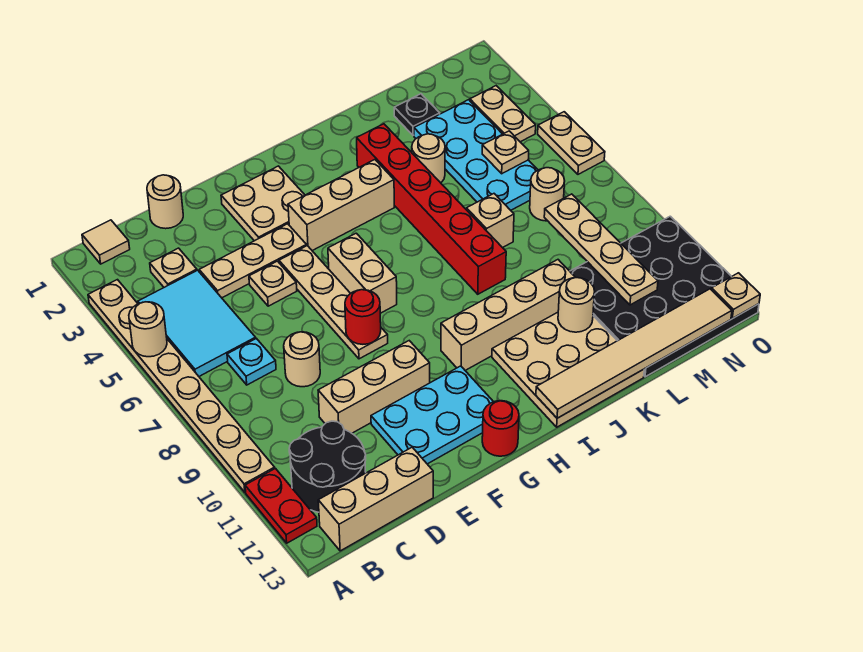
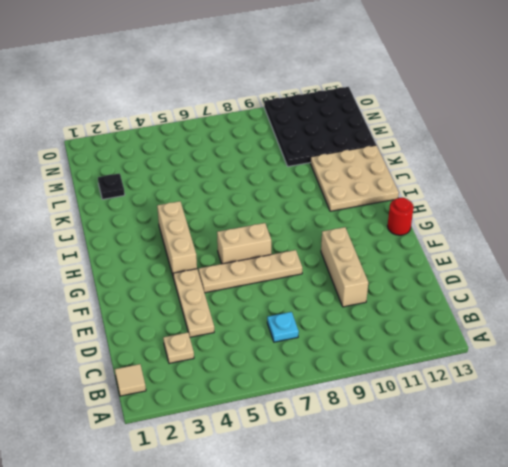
none -> tan plate A3:A10 level 1
none -> red plate A11:A12 level 1
none -> cyan tile B4:C6 level 1
none -> black round brick B11:C12 level 1

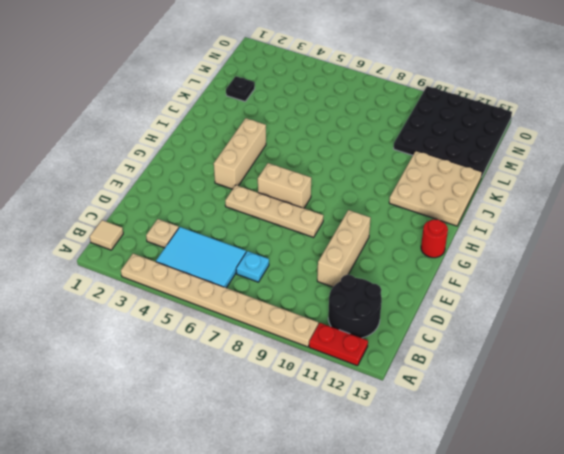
none -> tan brick B13:D13 level 1
none -> tan round brick D1 level 1
none -> tan plate D4:F4 level 1
none -> tan round brick D8 level 1

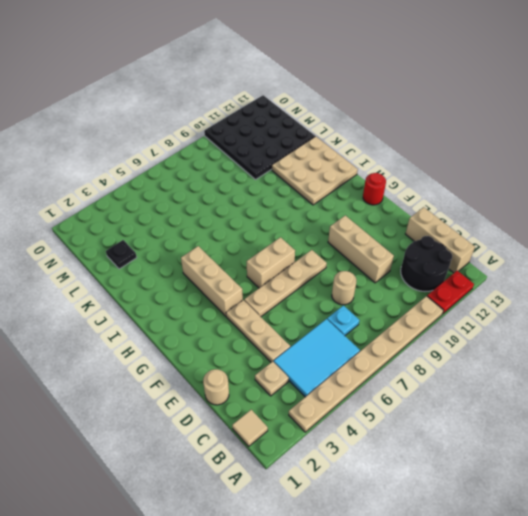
none -> tan plate E5 level 1
none -> cyan plate E11:G12 level 1
none -> tan plate F2:G3 level 1
none -> tan brick H10:K10 level 1

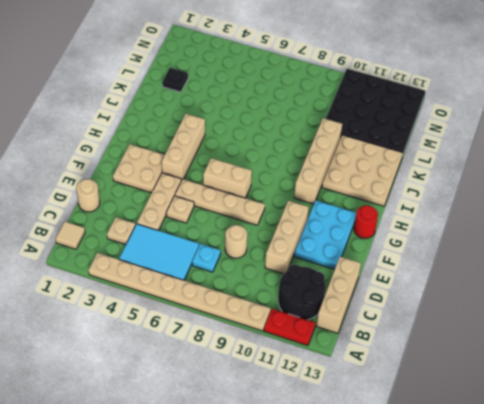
none -> red brick J3:J8 level 1
none -> tan round brick K4 level 1
none -> tan brick K7 level 1
none -> cyan plate L3:M6 level 1

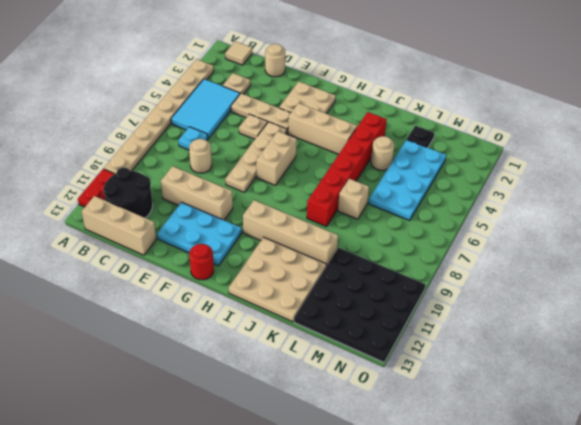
none -> tan round brick M7 level 1
none -> tan plate N3:N4 level 1
none -> tan plate O5:O6 level 1
none -> tan round brick A5 level 2

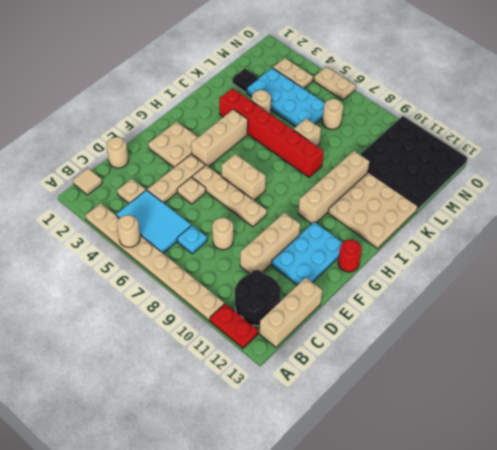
none -> red round brick F8 level 2
none -> tan tile I13:N13 level 2
none -> tan round brick K11 level 2
none -> tan plate M5 level 2

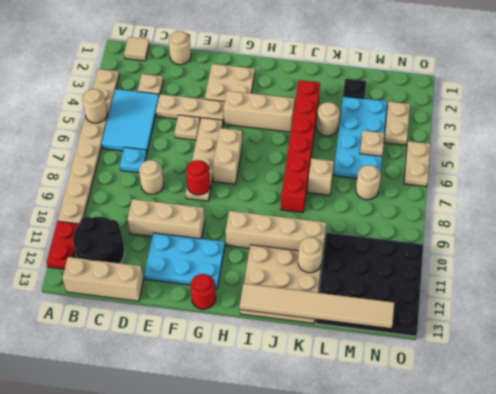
none -> tan plate M8:M11 level 2
none -> tan plate O13 level 2

